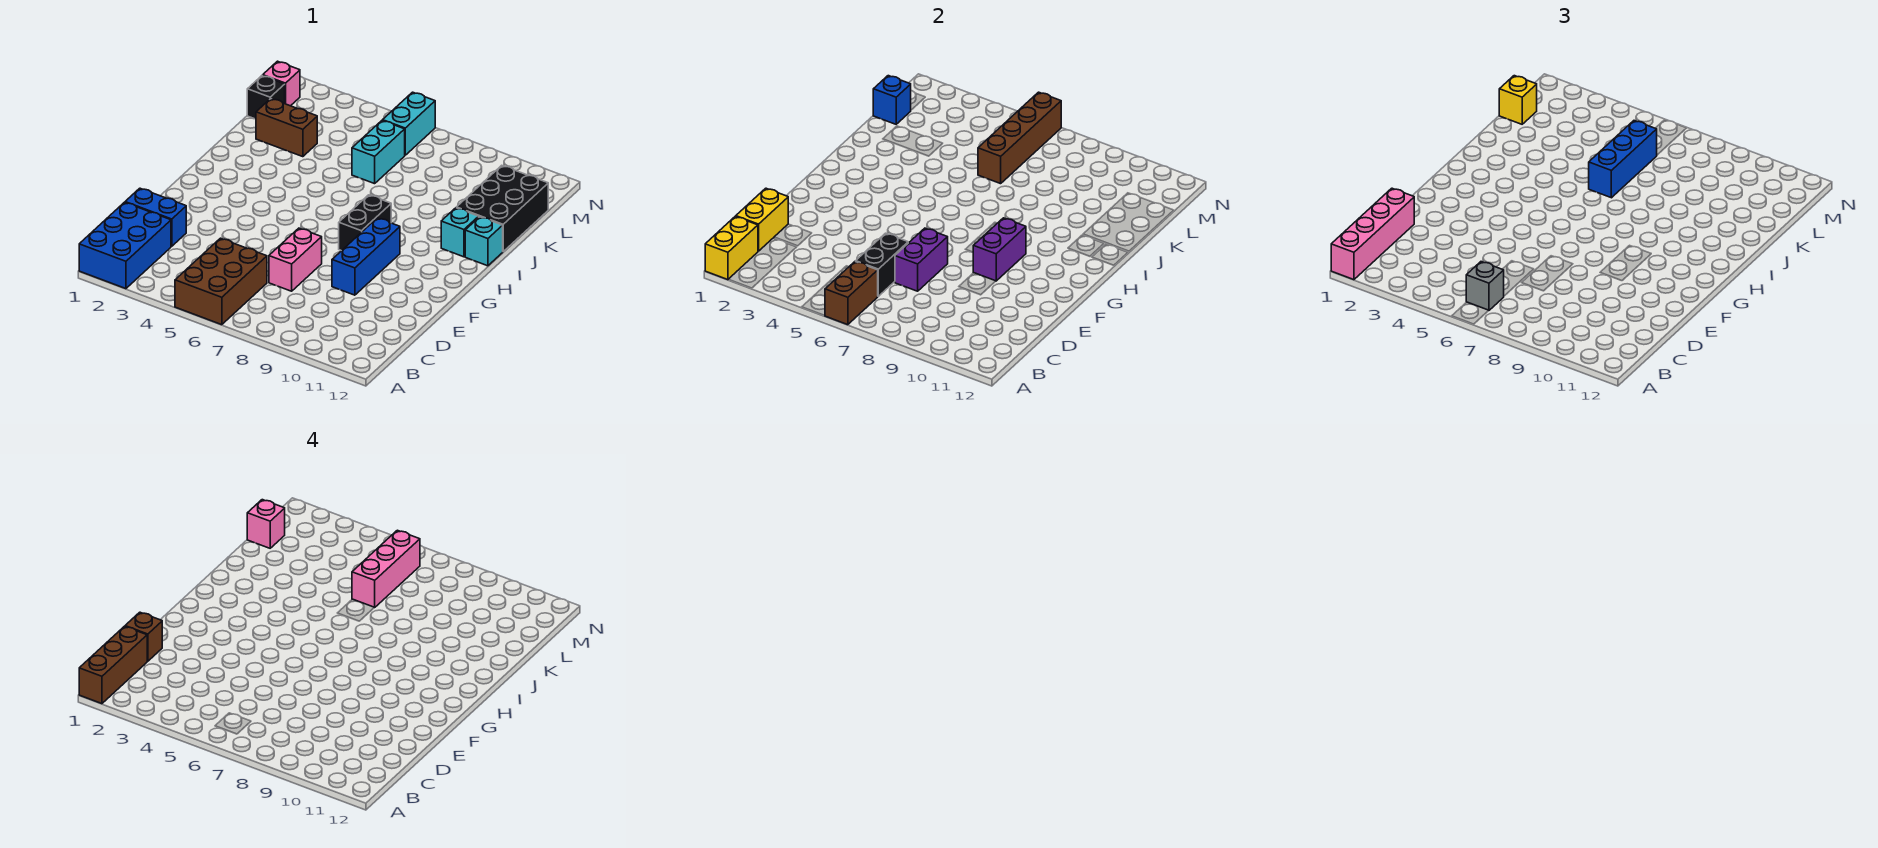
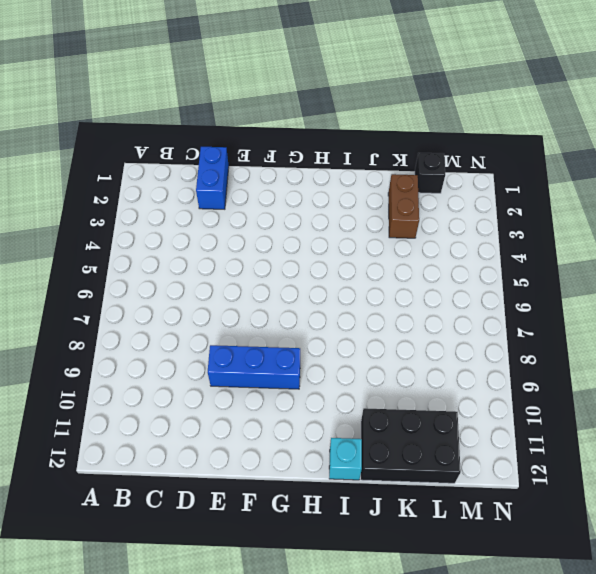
none -> blue brick A1:C2 level 1
none -> brown brick A5:C6 level 1
none -> pink brick D7:E7 level 1
none -> black brick G8:H8 level 1

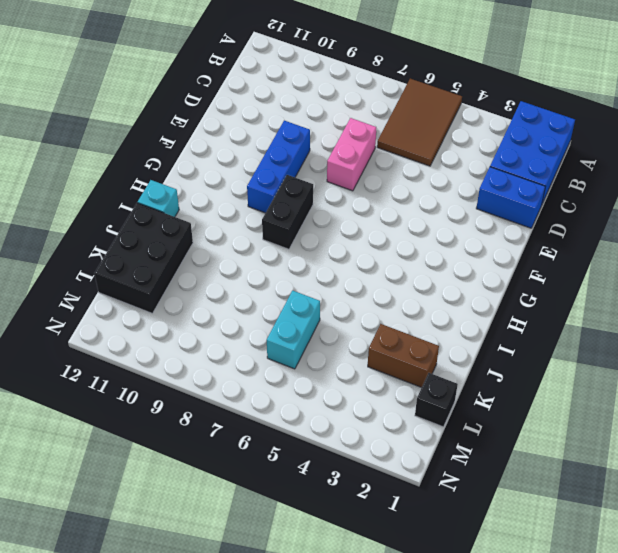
brown tile A5:C6 level 1 -> brown brick A5:C6 level 1
none -> cyan brick I11 level 1
none -> pink brick M1 level 1
none -> cyan brick M6:N6 level 1
none -> yellow brick A1:B1 level 2

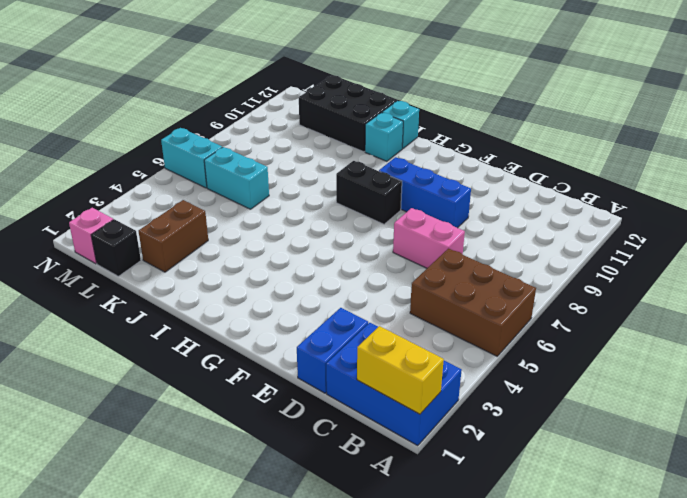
none -> brown brick A6:B6 level 2
none -> yellow brick C1:D1 level 2
none -> black brick C6:D6 level 2
none -> purple brick D7:E7 level 2

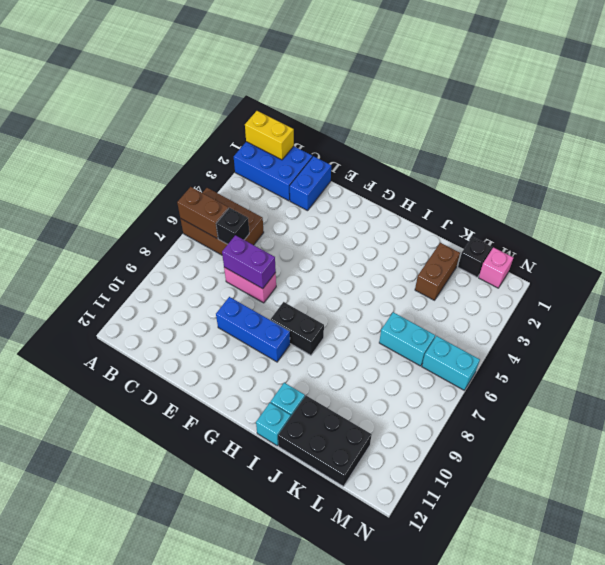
black brick C6 level 2 -> black brick C6:D6 level 2
none -> yellow brick C1:D1 level 2
none -> purple brick F9:G9 level 2
none -> brown brick K6:N6 level 2
none -> blue brick L1 level 2

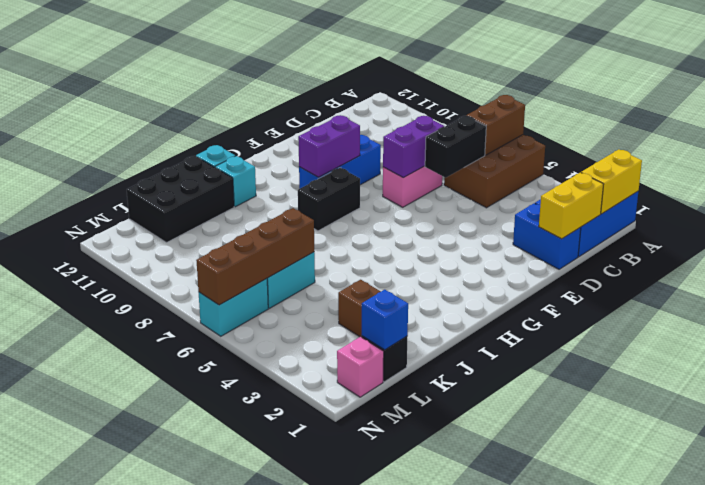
none -> pink brick A1:D1 level 3
none -> grey brick B6 level 3
none -> blue brick J6:L6 level 3
none -> yellow brick L1 level 3

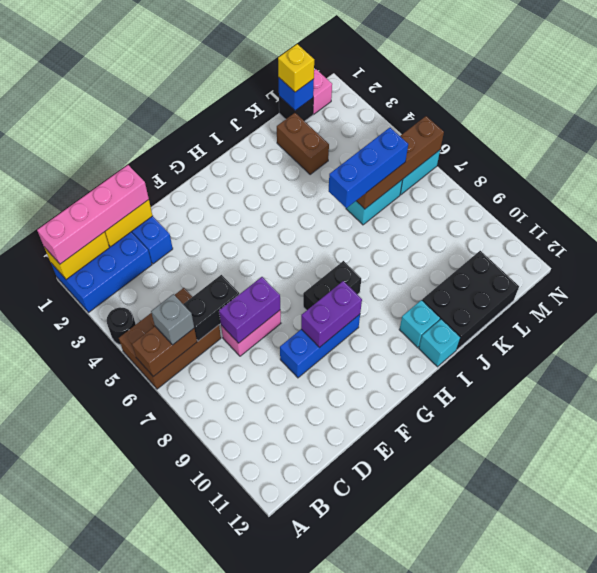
black round brick A4 level 1 -> none
none -> brown brick A1:C1 level 4
none -> brown brick D1 level 4
none -> pink brick K6:M6 level 4
none -> pink brick L1 level 4

